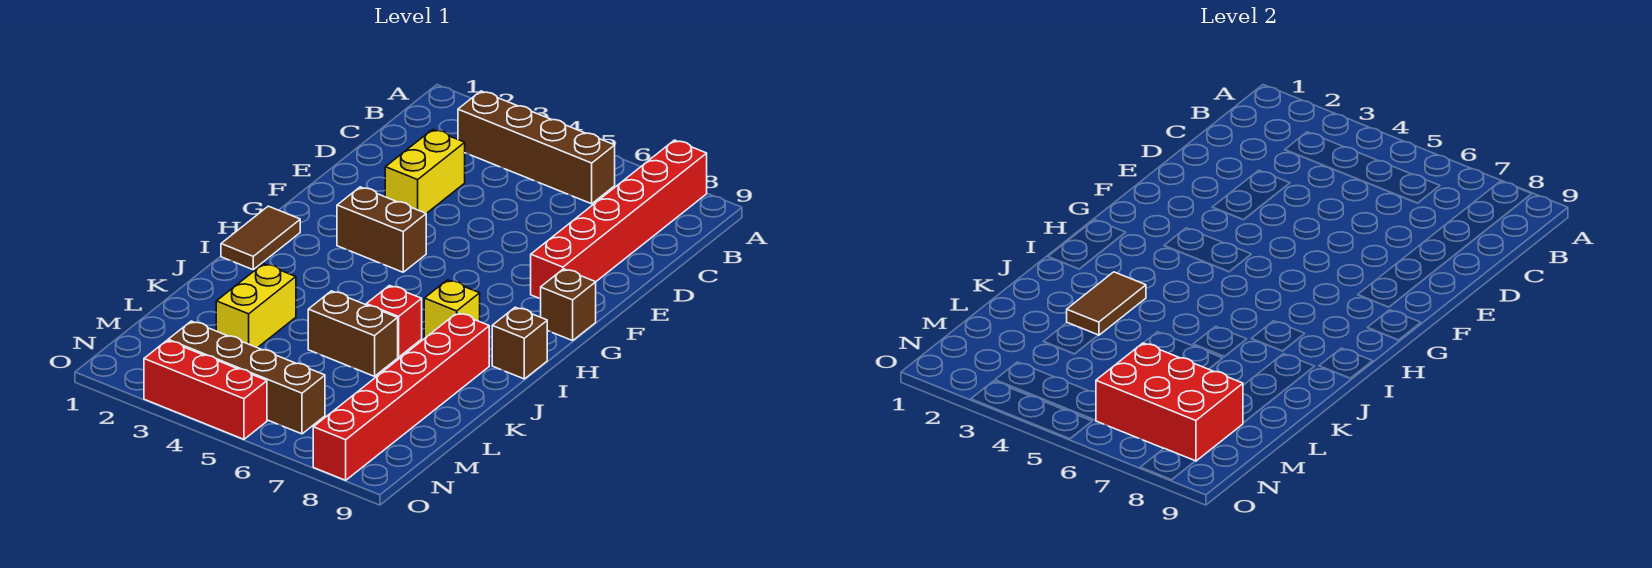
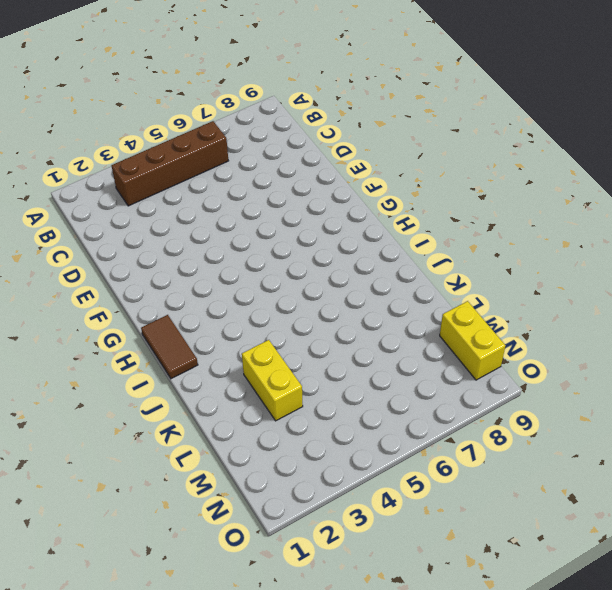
yellow brick M9:N9 level 1 -> yellow brick D3:E3 level 1
none -> red brick A8:F8 level 1
none -> brown brick G3:G4 level 1
none -> brown brick G9 level 1

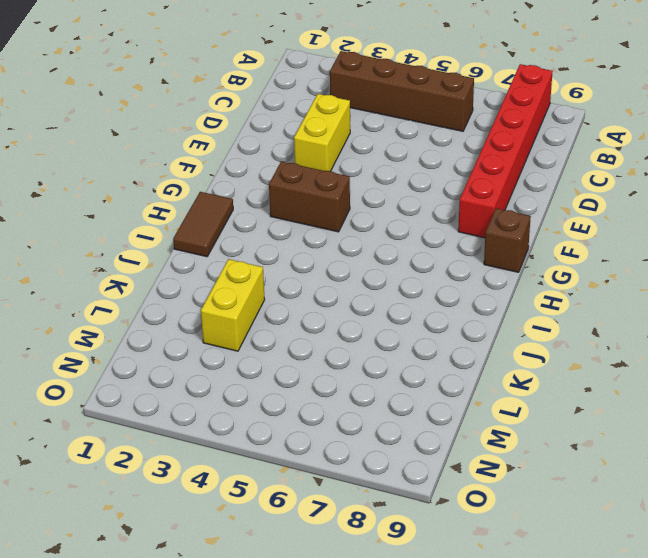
none -> yellow brick I7 level 1
none -> brown brick I9 level 1
none -> red brick J6 level 1

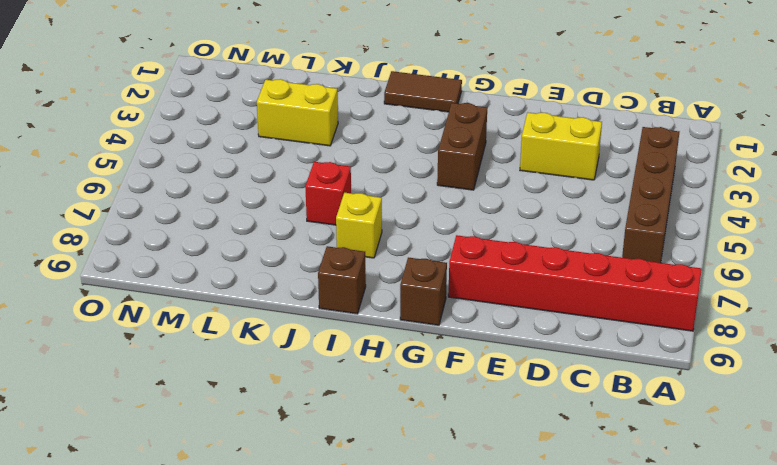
none -> red brick J8:O8 level 1
none -> brown brick K5:K6 level 1
none -> brown brick N3:N6 level 1

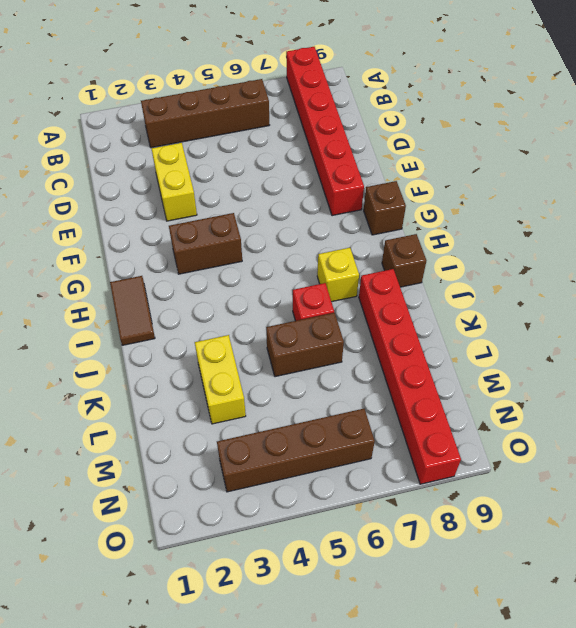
none -> red brick O3:O5 level 1
none -> brown tile J3:K3 level 2
none -> red brick M6:N8 level 2

